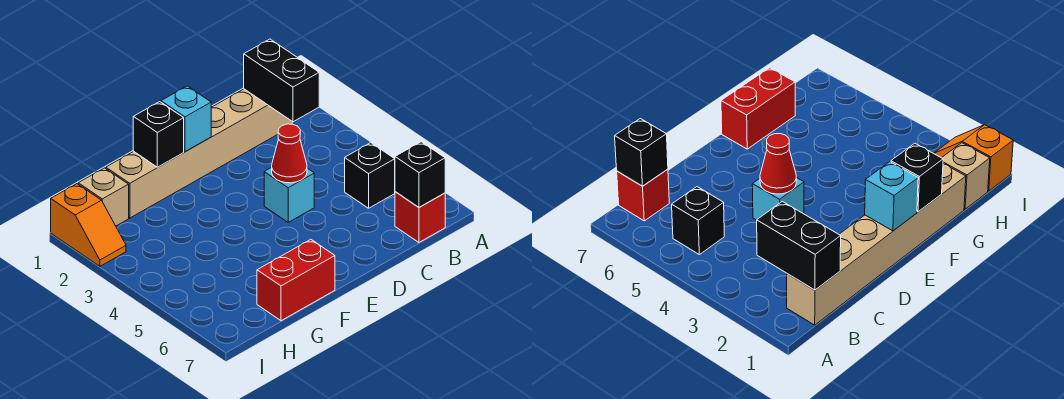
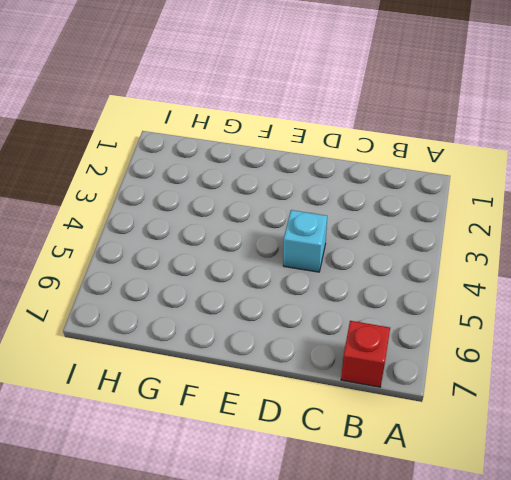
none -> tan brick B1:G1 level 1
none -> black brick B5 level 1
none -> red brick F7:G7 level 1

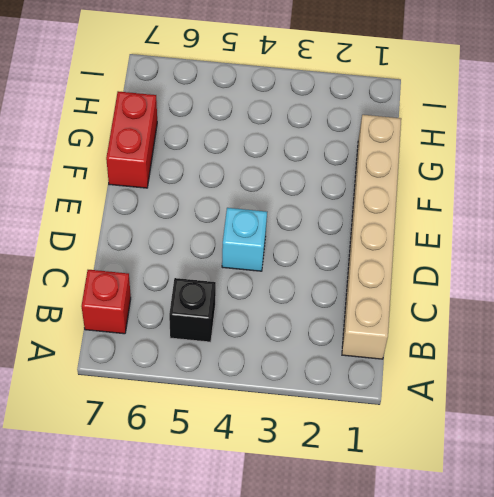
none -> tan brick H1 level 1
none -> orange slope I1:I2 level 1 top 1
none -> black brick B1:B2 level 2

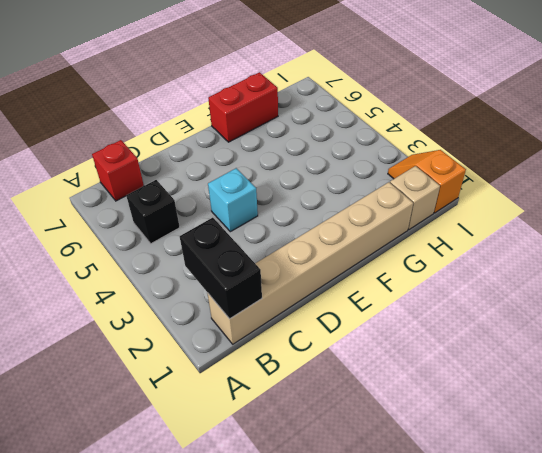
none -> black brick B7 level 2
none -> red cone D4 level 2
none -> cyan brick E1 level 2

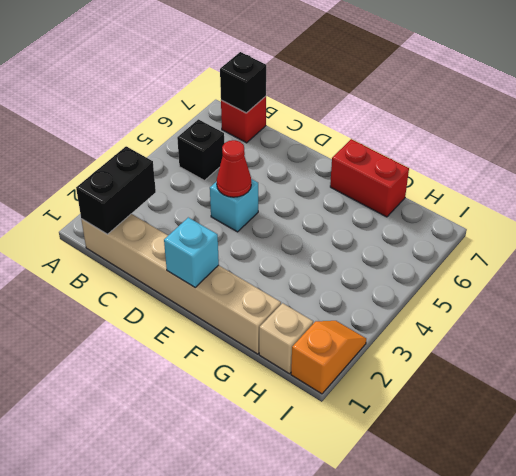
none -> black brick F1 level 2

